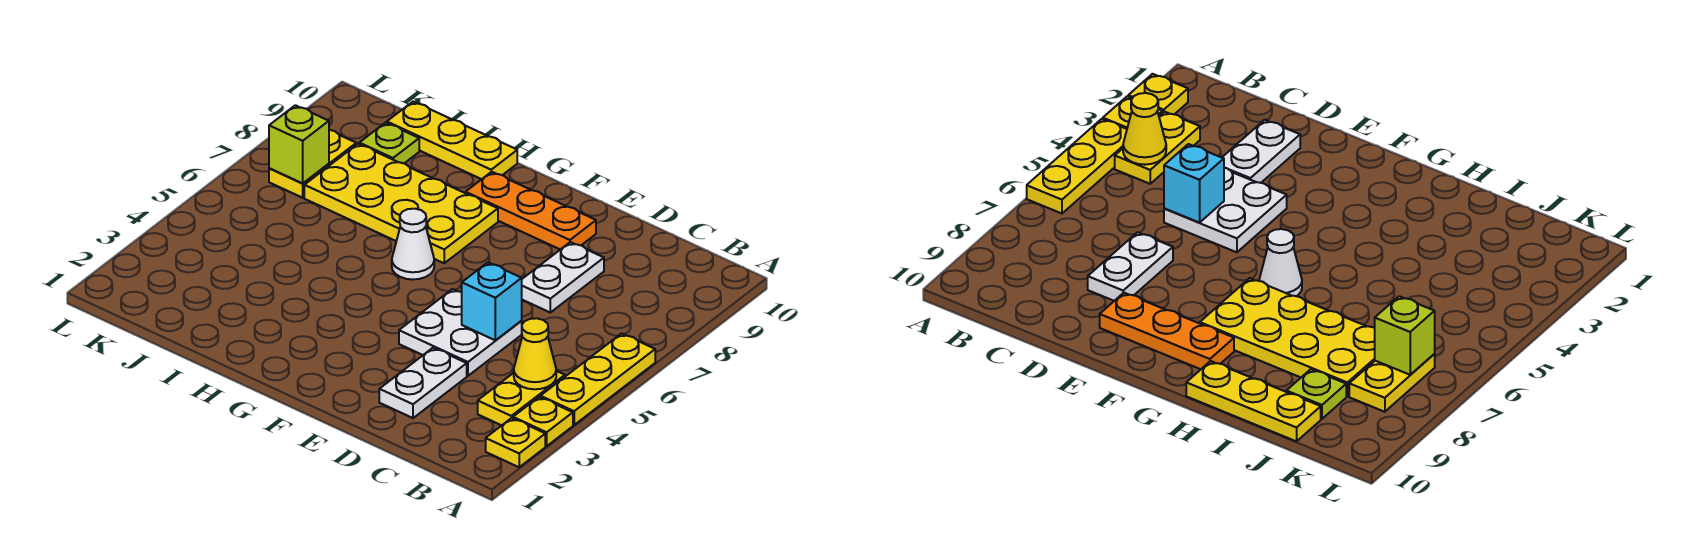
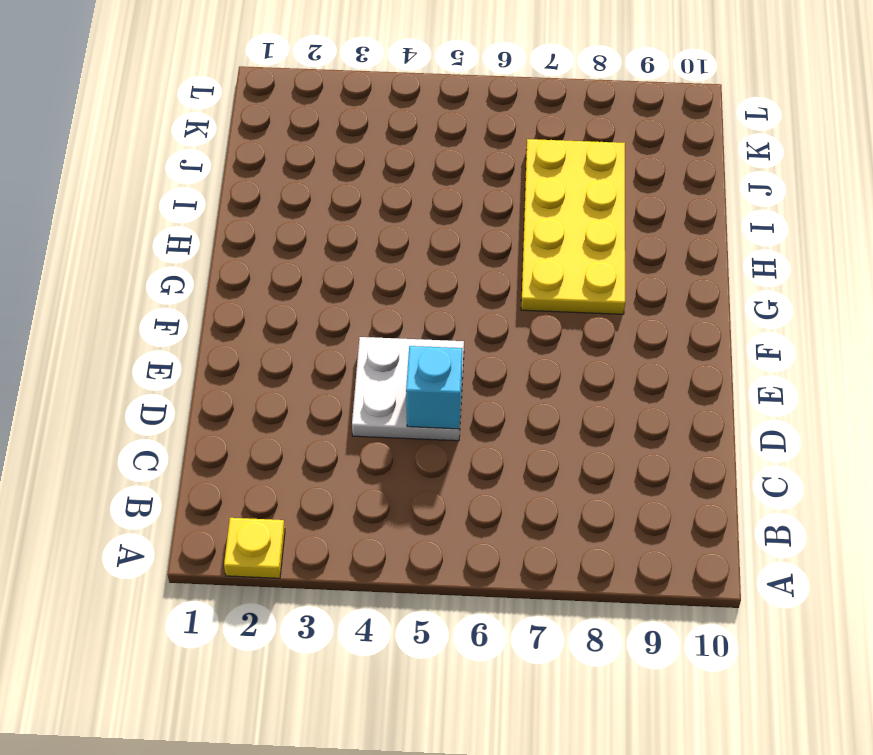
none -> yellow plate A3 level 1
none -> yellow plate A4:A6 level 1
none -> yellow plate B3:B4 level 1

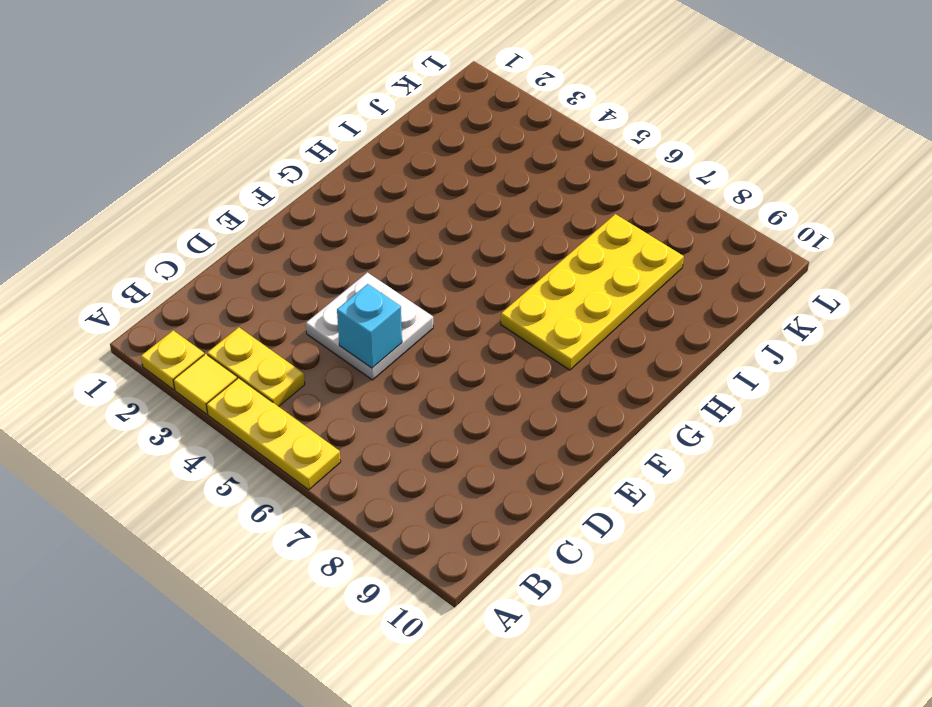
yellow tile A3 level 1 -> yellow plate A3 level 1
none -> white plate D2:D3 level 1
none -> white plate D7:D8 level 1
none -> orange plate E9:G9 level 1

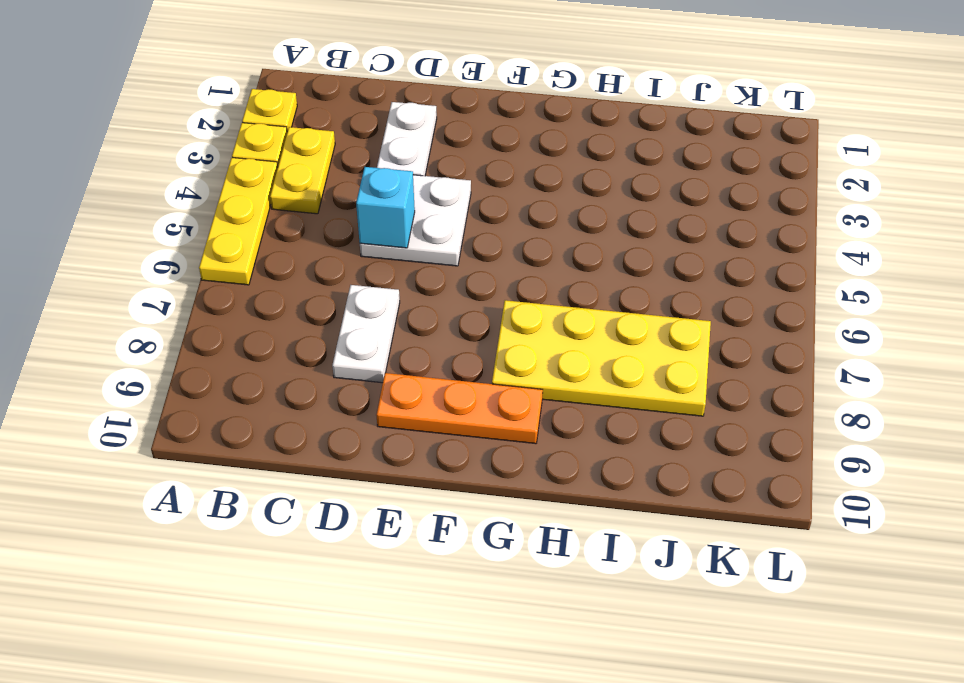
none -> white cone G6 level 1
none -> yellow plate H10:J10 level 1
none -> lime plate J9 level 1

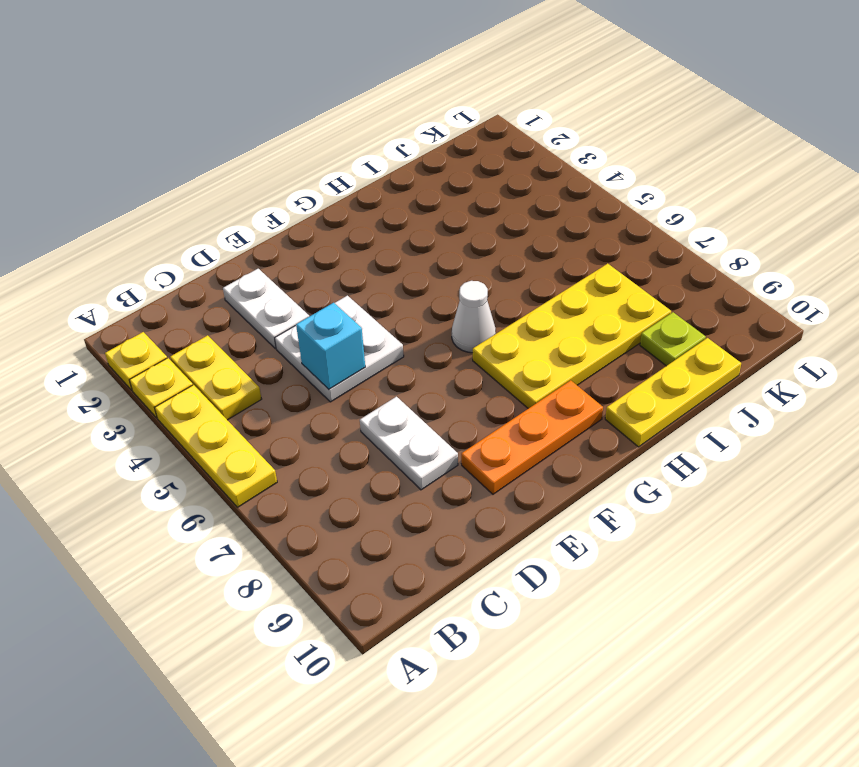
none -> yellow plate K7:K8 level 1
none -> yellow cone B4 level 2
none -> lime brick K7 level 2

